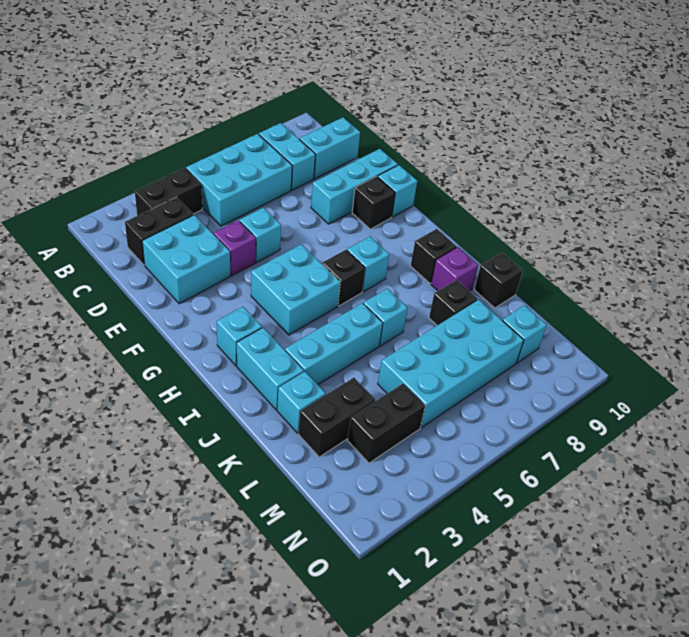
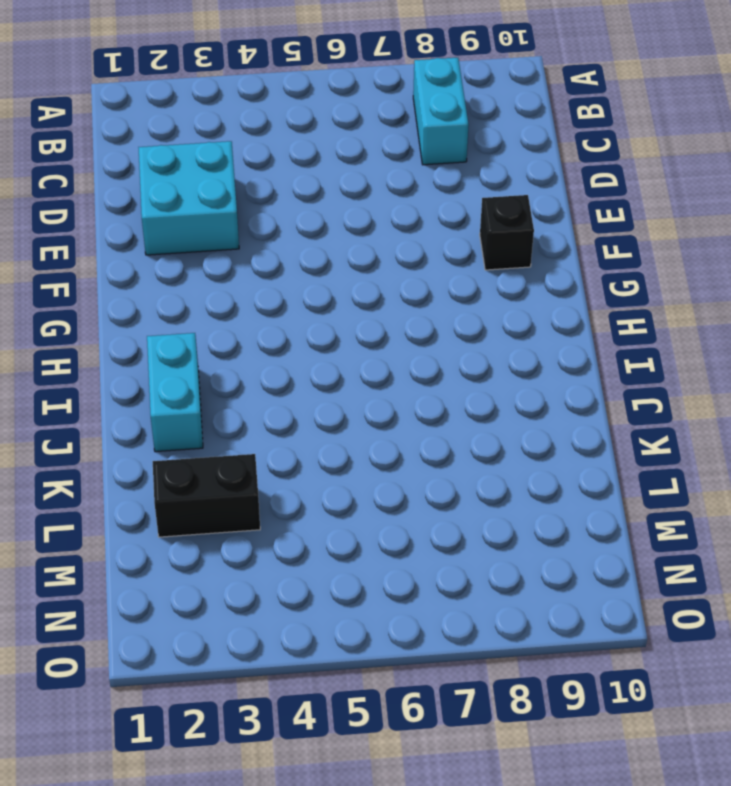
none -> black brick B3:B4 level 1
none -> cyan brick B5:C7 level 1
none -> black brick C2:C3 level 1

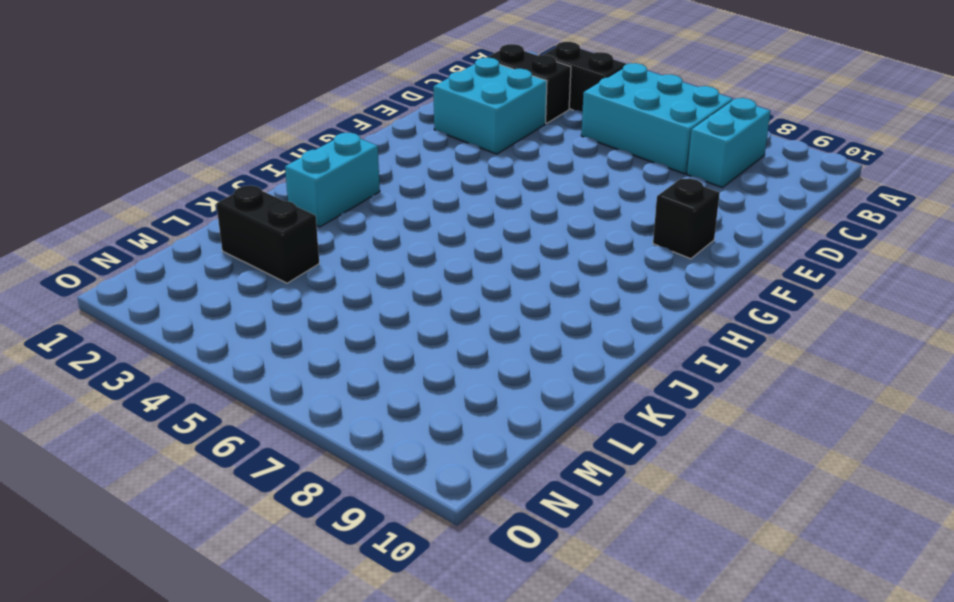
none -> cyan brick C9:C10 level 1
none -> purple brick E4 level 1
none -> cyan brick E5 level 1

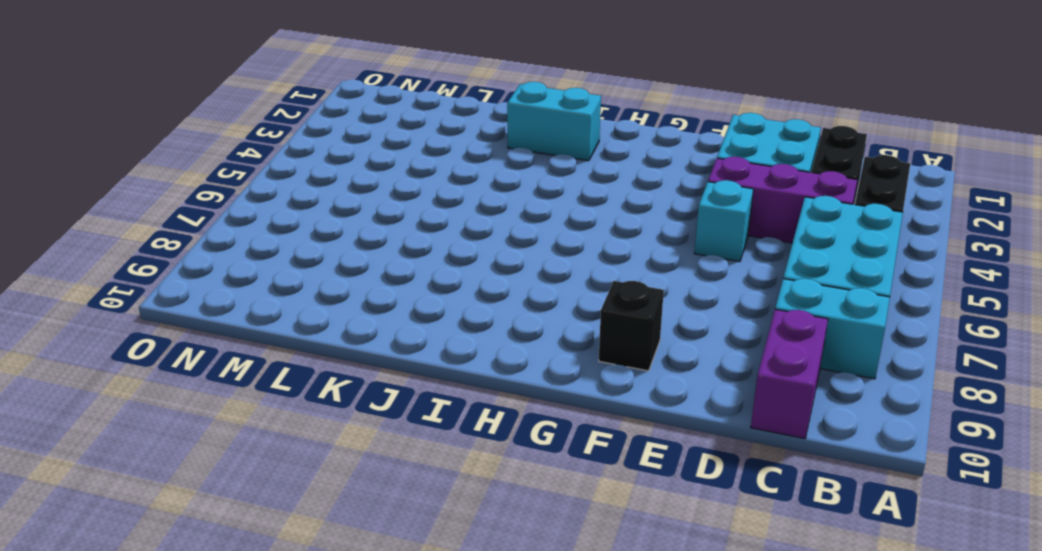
purple brick C4:E4 level 1 -> purple brick E4 level 1
purple brick C9:C10 level 1 -> cyan brick C9:C10 level 1
none -> cyan brick E8:E10 level 1
none -> cyan brick F10 level 1
none -> cyan brick G4:H5 level 1

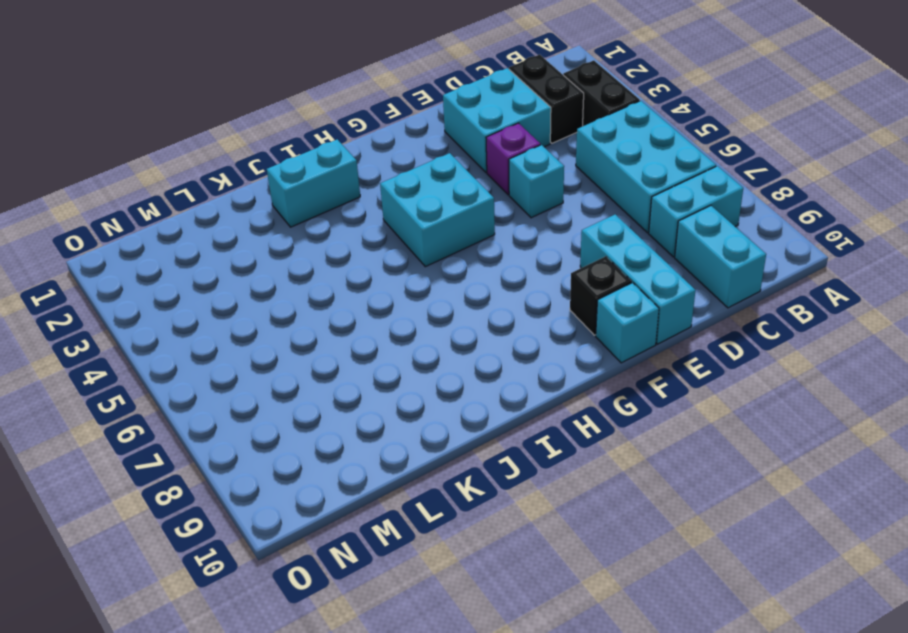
none -> cyan brick H2 level 1
none -> black brick H6 level 1
none -> cyan brick H7 level 1

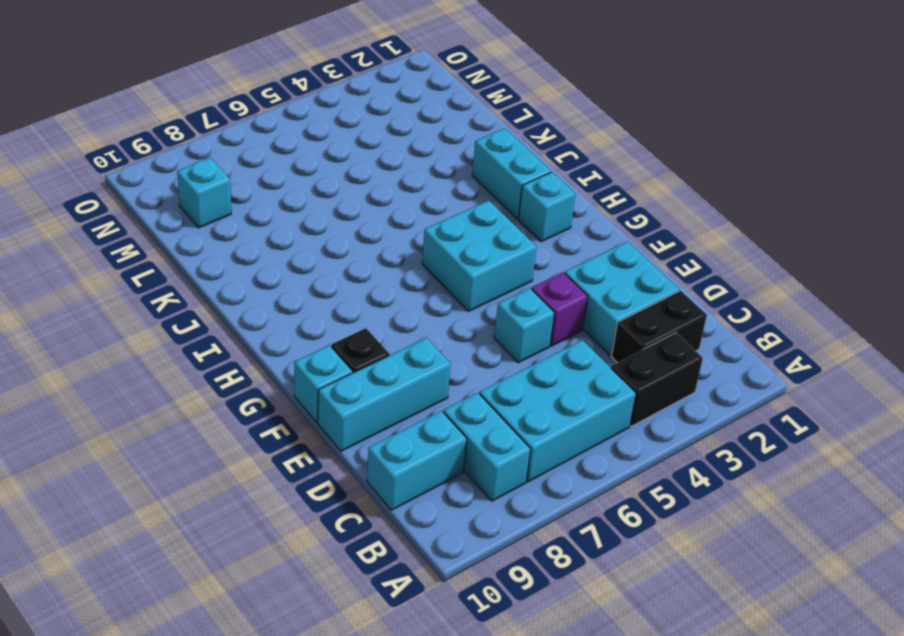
none -> black brick H6 level 1
none -> cyan brick H7 level 1
none -> black brick I9 level 1

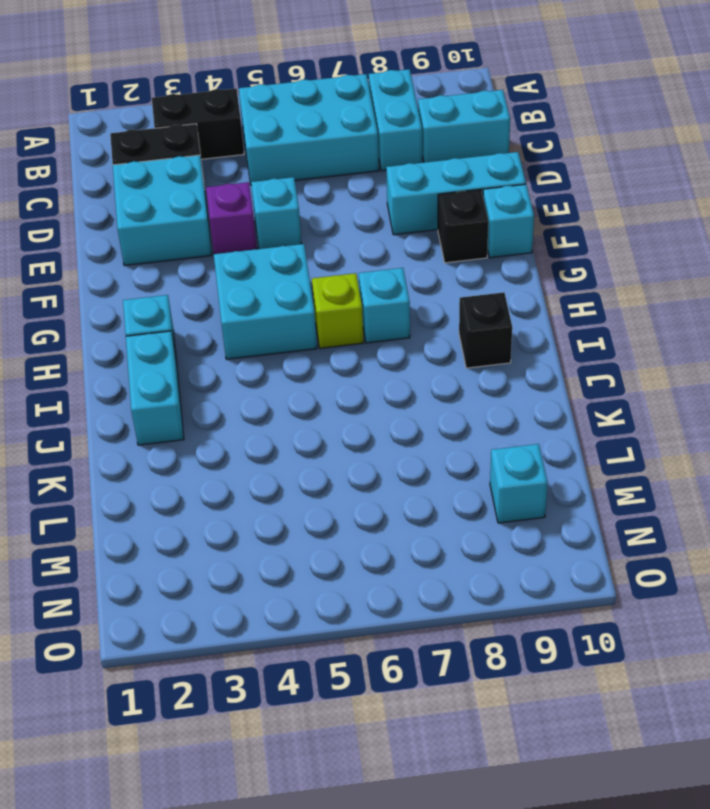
lime brick H6 level 1 -> black brick H6 level 1
none -> cyan brick J3:J5 level 1
none -> cyan brick J6 level 1
none -> purple brick J9 level 1

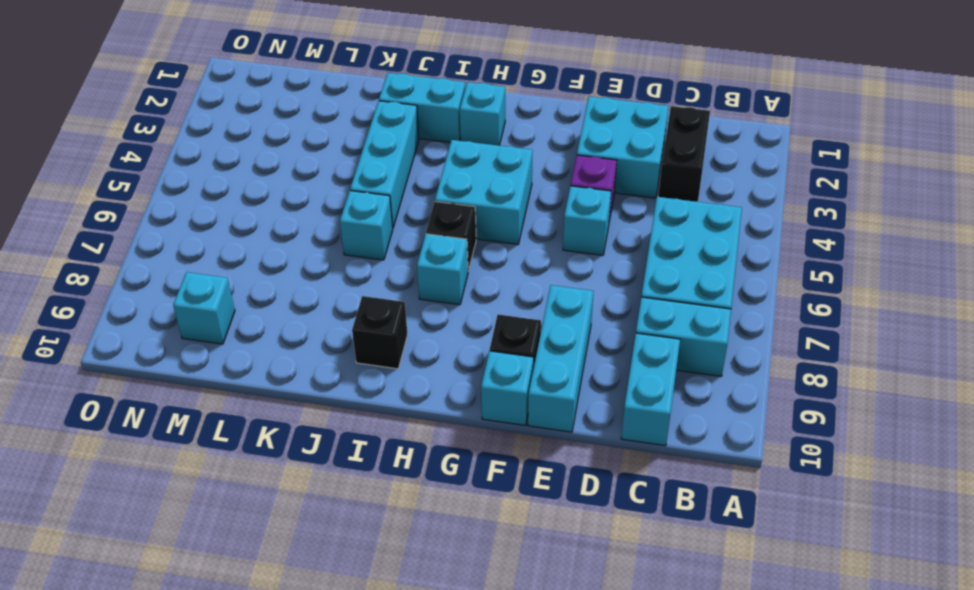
none -> black brick B3:B4 level 1
none -> purple brick J9 level 1
none -> cyan brick K2 level 1

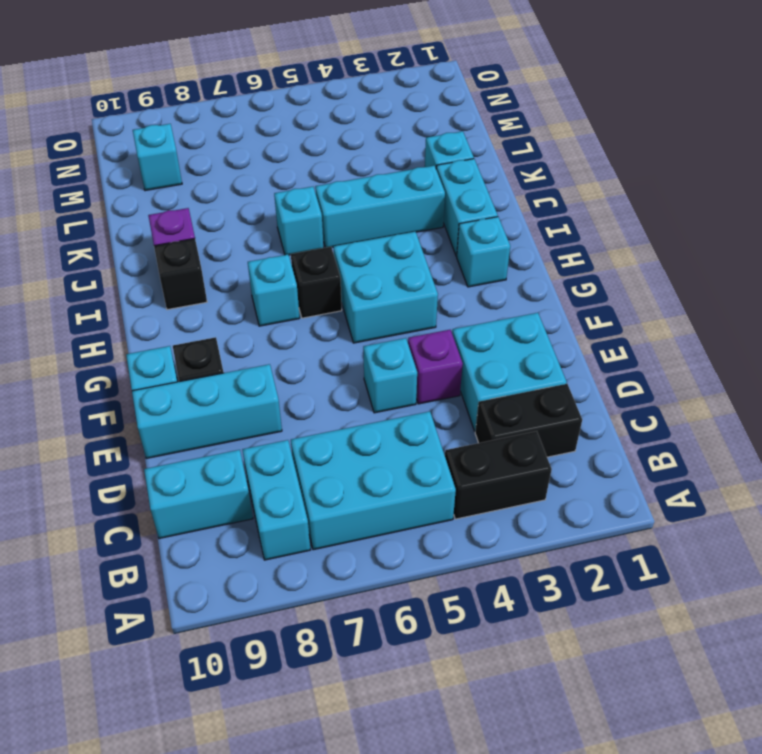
none -> black brick K8 level 1
none -> black brick K10 level 1
none -> black brick L2:L3 level 1

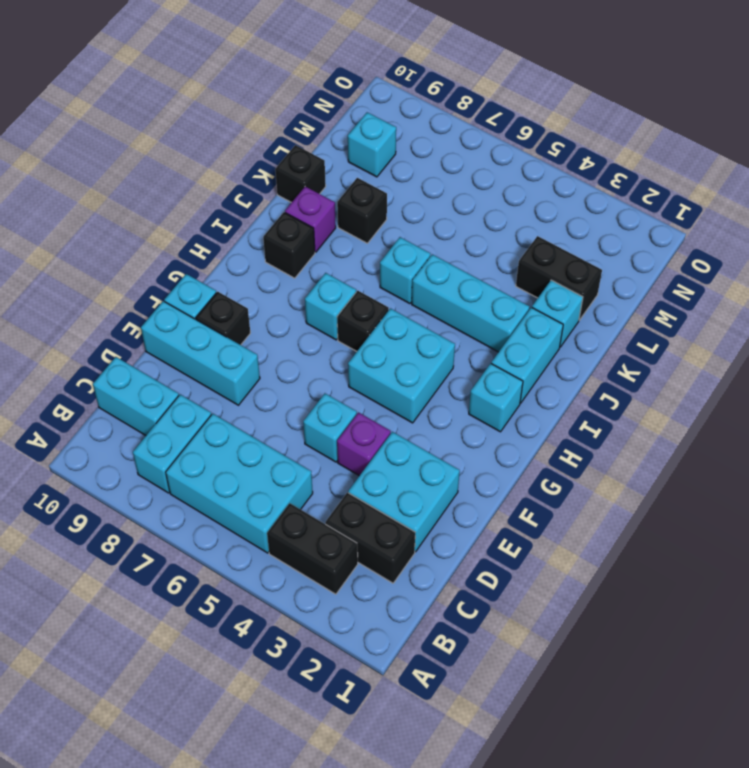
none -> cyan brick L5:M8 level 1
none -> black brick M3:M4 level 1

